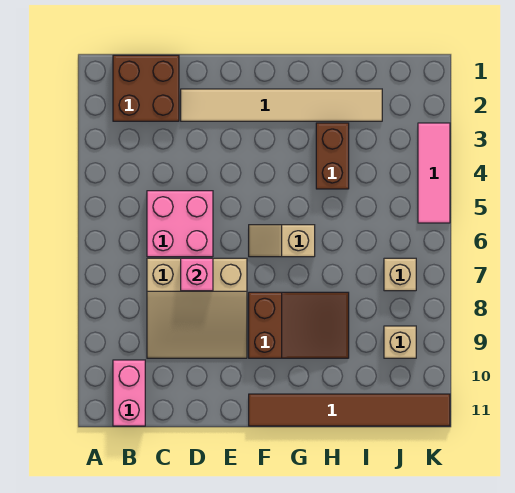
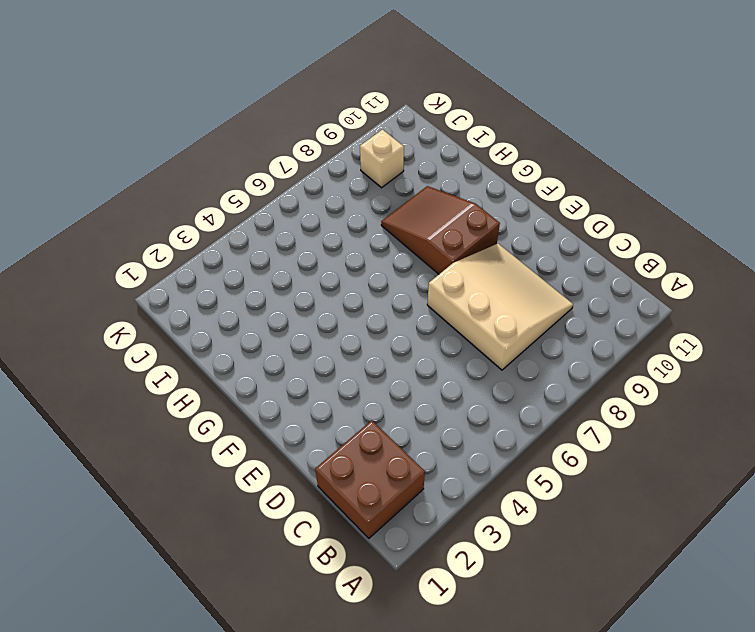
none -> pink brick B10:B11 level 1
none -> pink brick C5:D6 level 1
none -> tan tile D2:I2 level 1

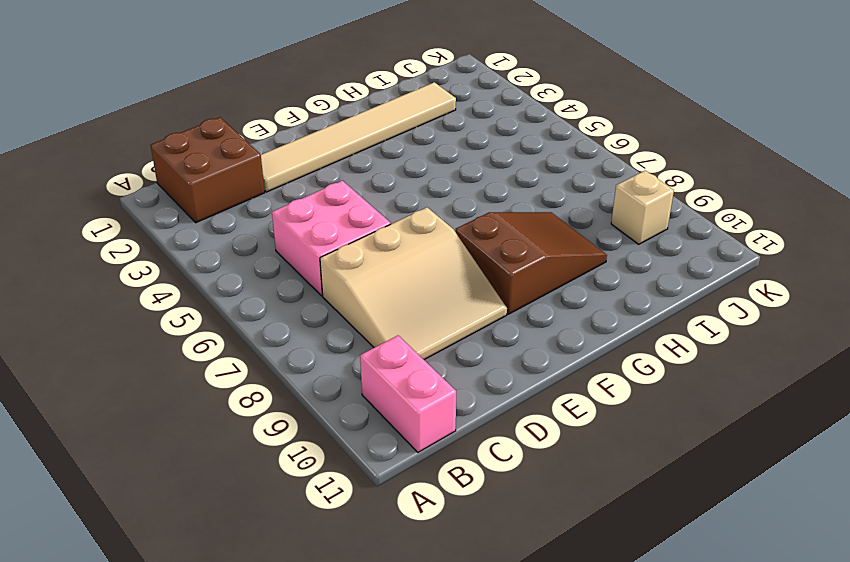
none -> tan slope F6:G6 level 1 top G
none -> brown tile F11:K11 level 1
none -> brown brick H3:H4 level 1

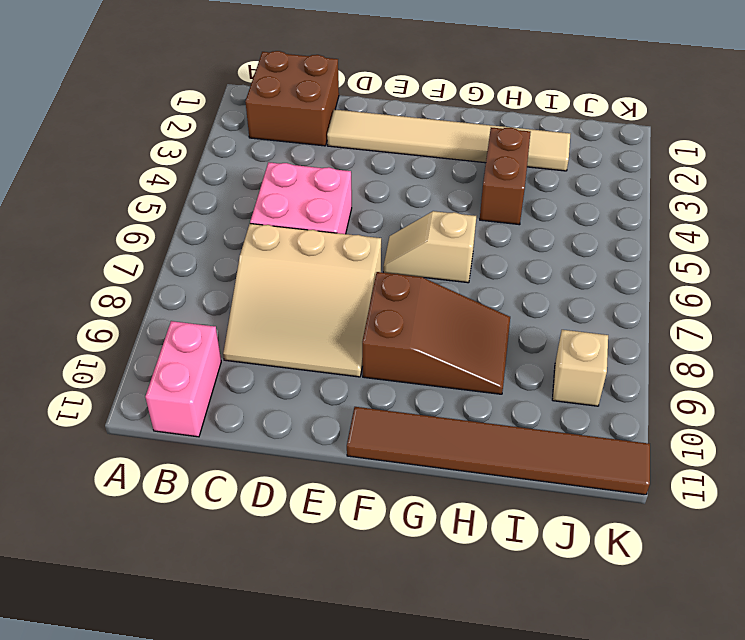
none -> tan brick J7 level 1
none -> pink tile K3:K5 level 1
none -> pink brick D7 level 2

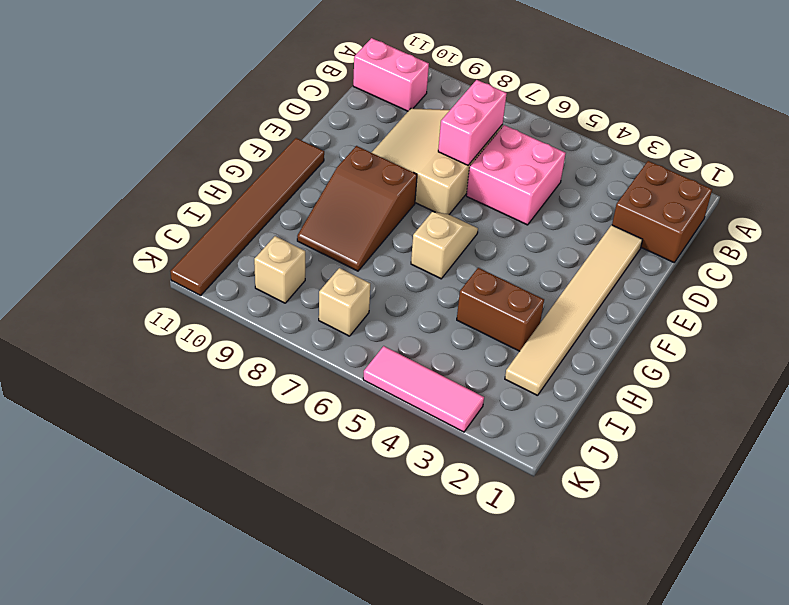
pink brick C7:D7 level 2 -> pink brick D7 level 2

